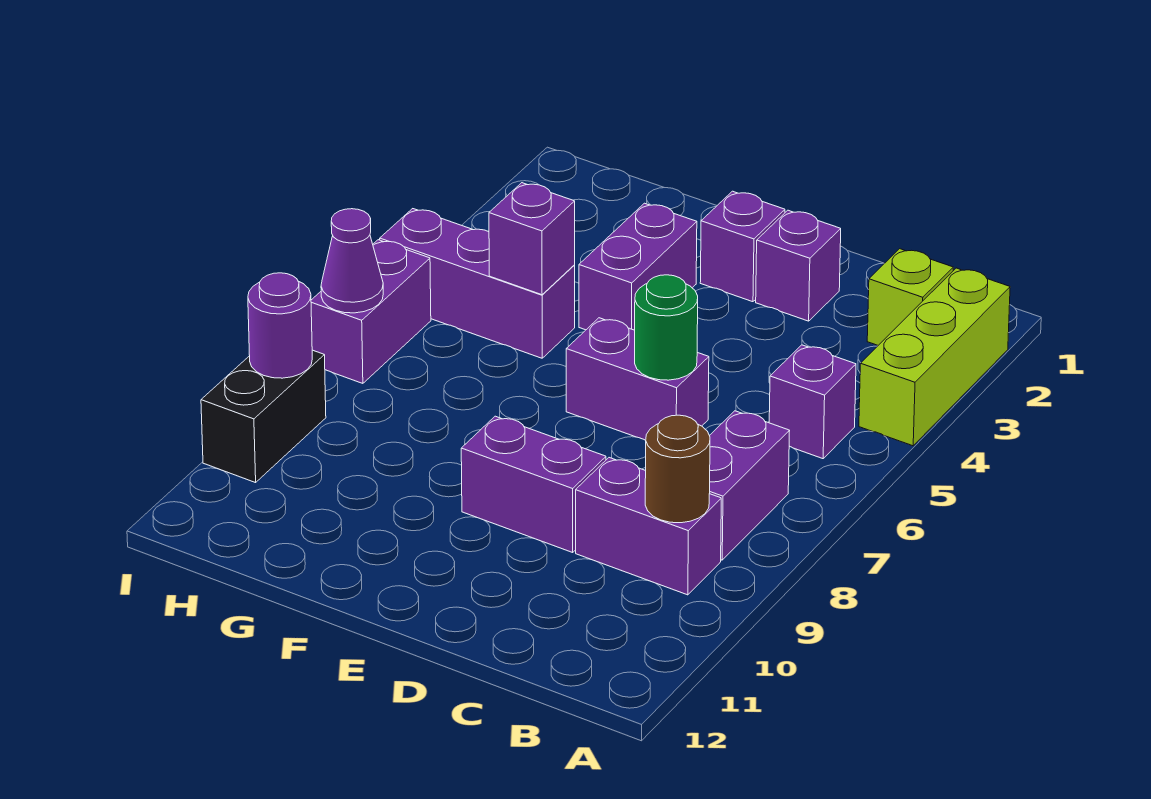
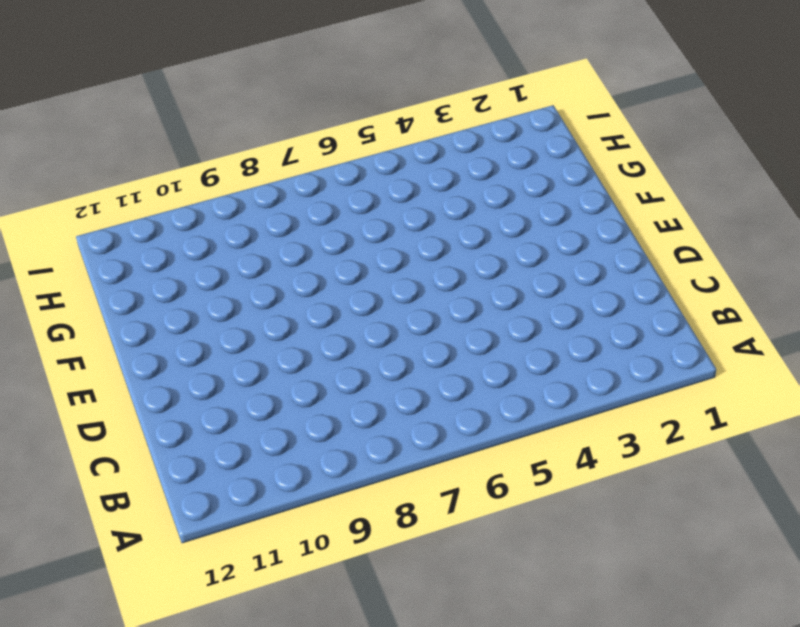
none -> lime brick A2:A4 level 1
none -> lime brick B2 level 1
none -> purple brick B5 level 1

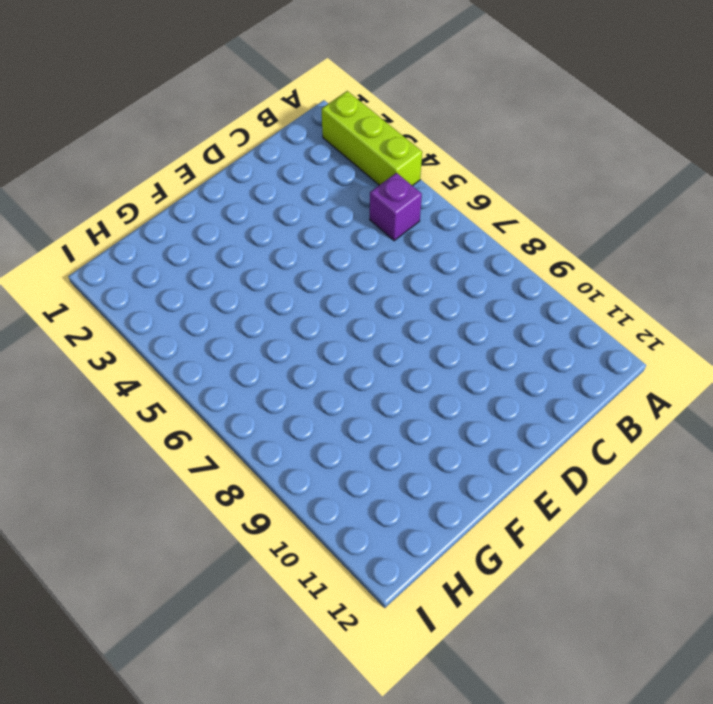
none -> lime brick B2 level 1
none -> purple brick B7:B8 level 1
none -> purple brick B9:C9 level 1

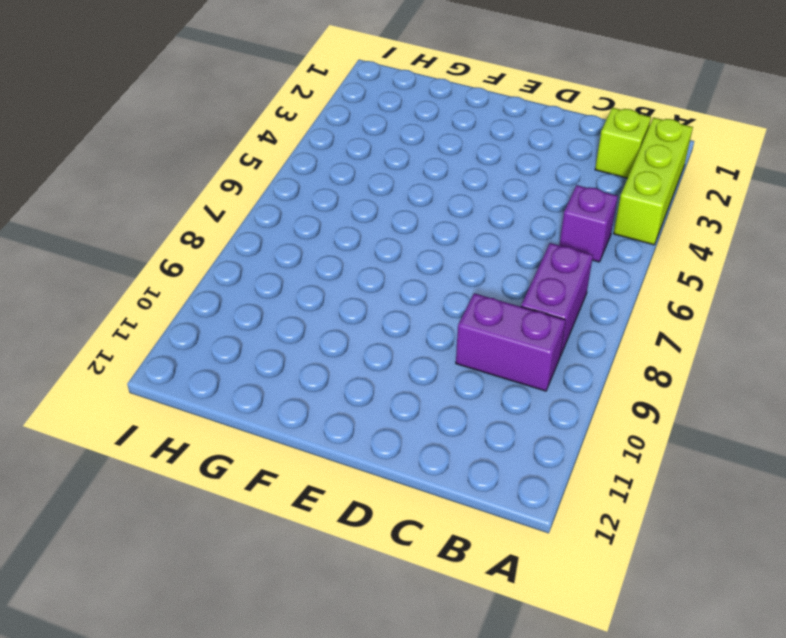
none -> purple brick D2 level 1
none -> purple brick D6:E6 level 1
none -> purple brick D9:E9 level 1

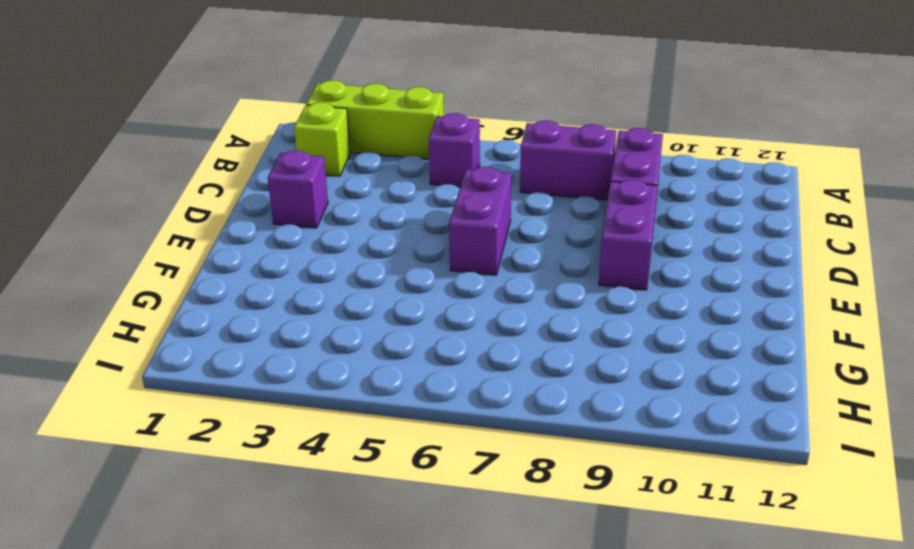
none -> purple brick E2 level 1
none -> purple brick F3:F4 level 1
none -> purple brick G5:I5 level 1

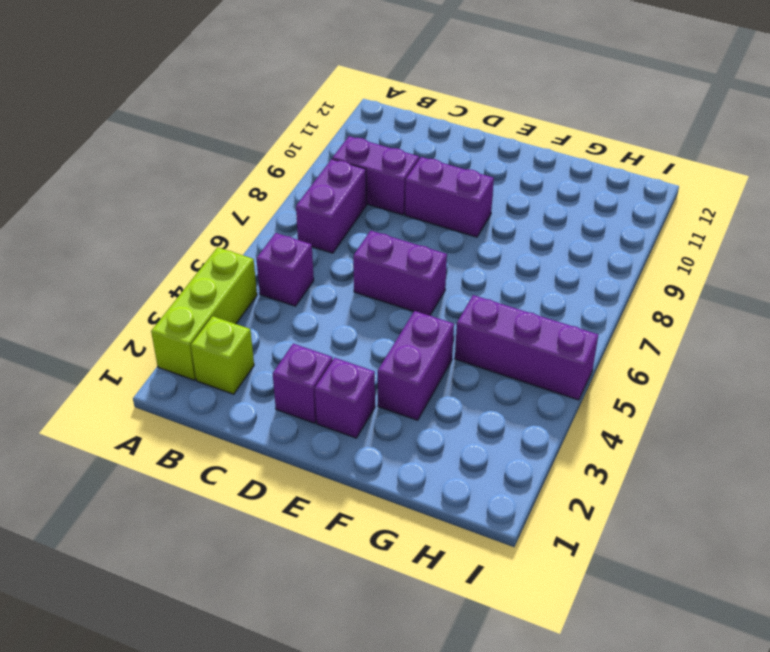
none -> purple brick I6:I7 level 1
none -> black brick I9:I10 level 1
none -> brown round brick B9 level 2

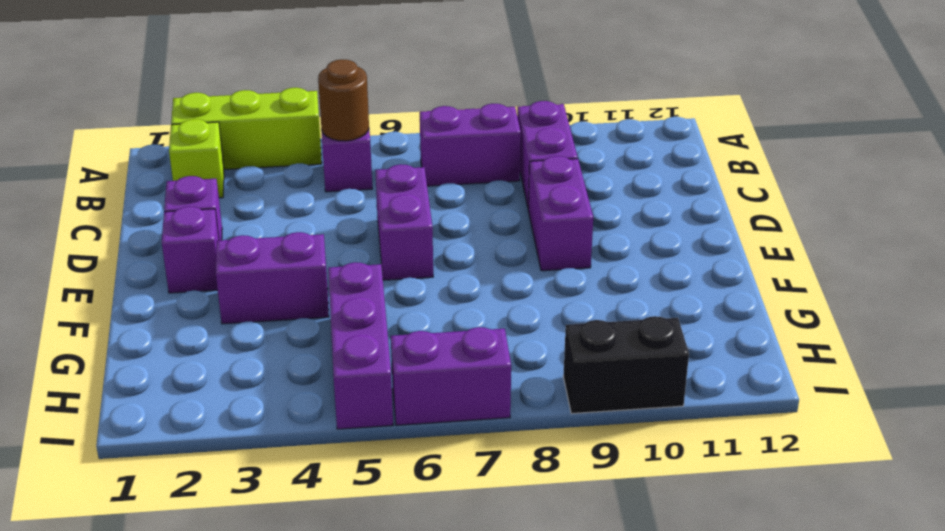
brown round brick B5 level 2 -> brown round brick B9 level 2
none -> green round brick D6 level 2
none -> purple brick G5 level 2
none -> purple cone I7 level 2

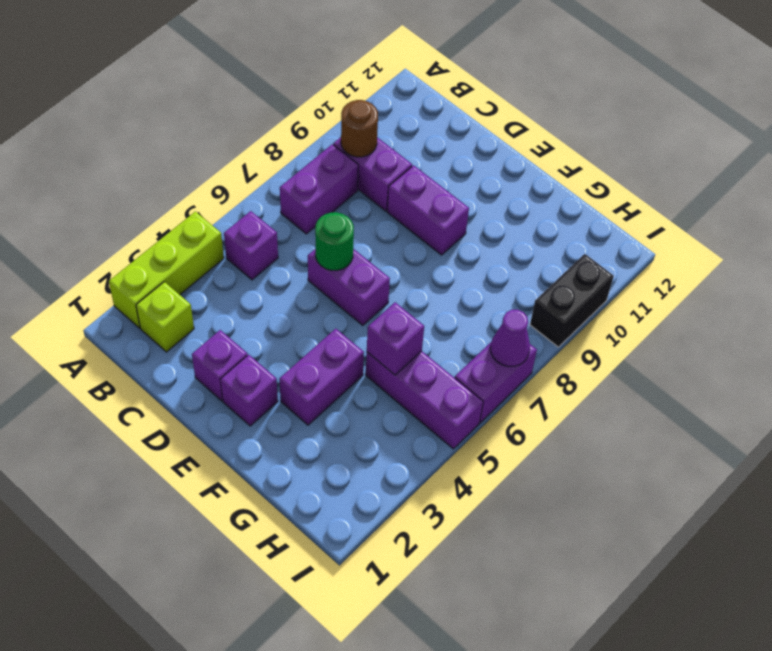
none -> purple round brick I9 level 2

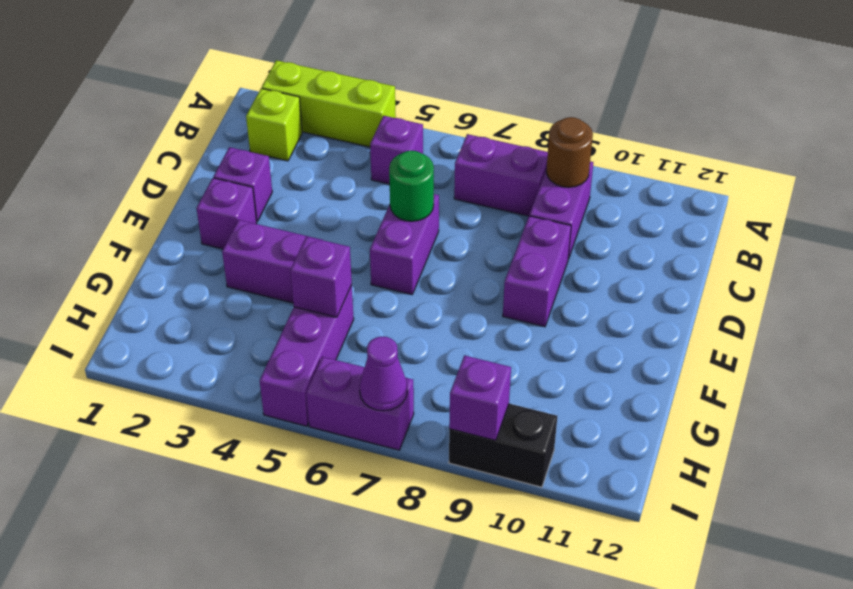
purple brick I9 level 2 -> purple round brick I9 level 2

